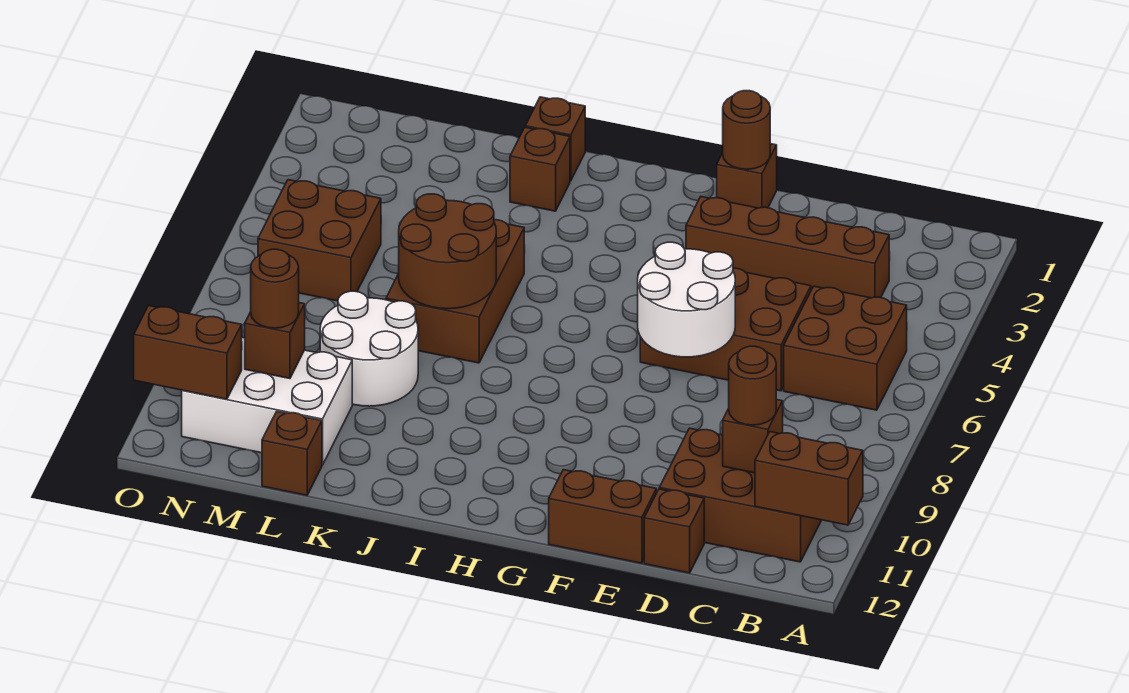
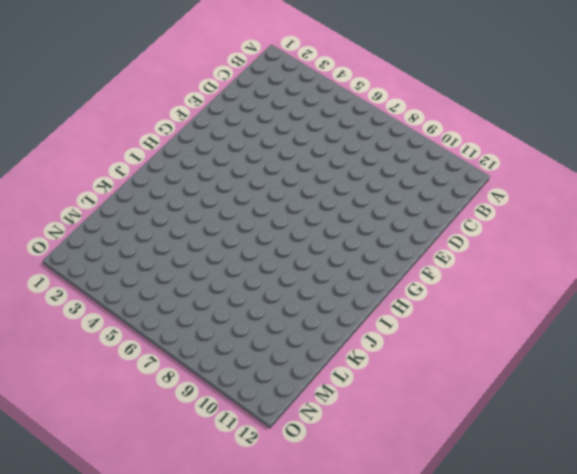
none -> brown brick B5:C6 level 1
none -> brown brick B10:D11 level 1
none -> brown brick C3:F3 level 1

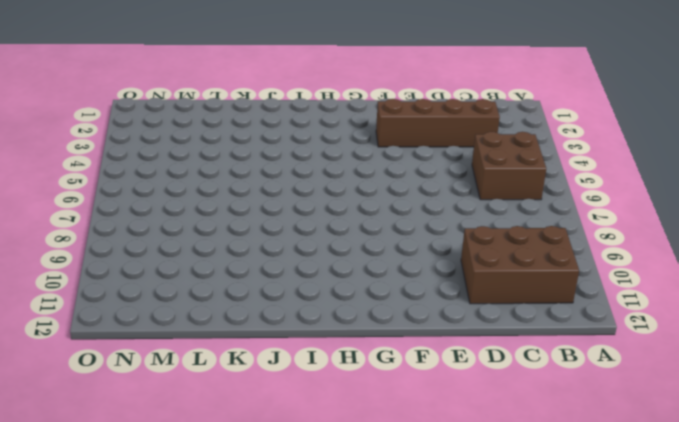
none -> brown brick D5:F6 level 1
none -> brown brick D12 level 1
none -> brown brick E12:F12 level 1

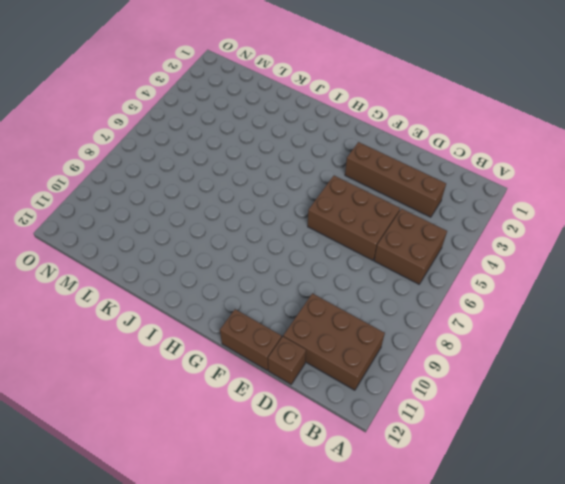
none -> brown brick F1 level 1
none -> brown brick J1 level 1
none -> brown brick J2 level 1

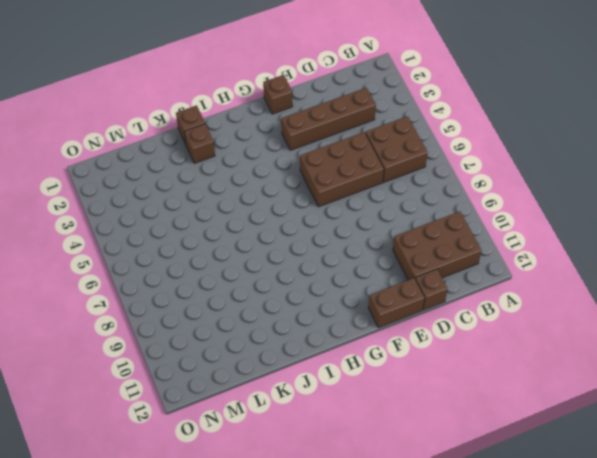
none -> brown brick J5:K7 level 1
none -> white round brick K8:L9 level 1
none -> white brick L10:N11 level 1

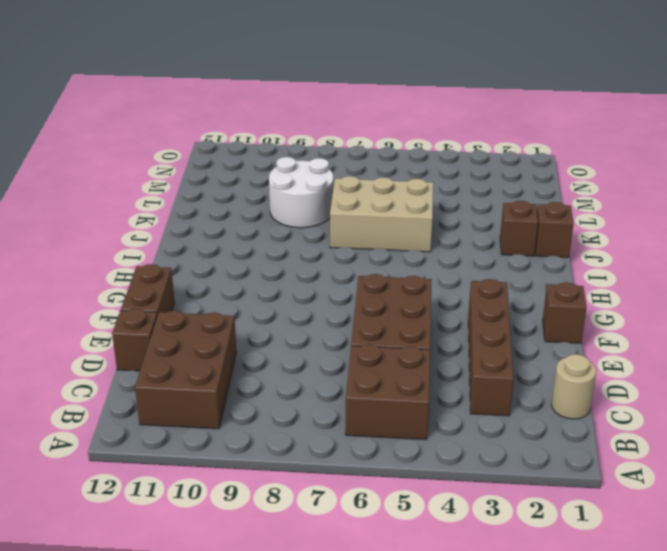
tan round brick C1 level 1 -> none
tan brick J5:K7 level 1 -> brown brick J5:K7 level 1
none -> white brick L10:N11 level 1
none -> brown brick L12 level 1
none -> brown brick M5:N6 level 1

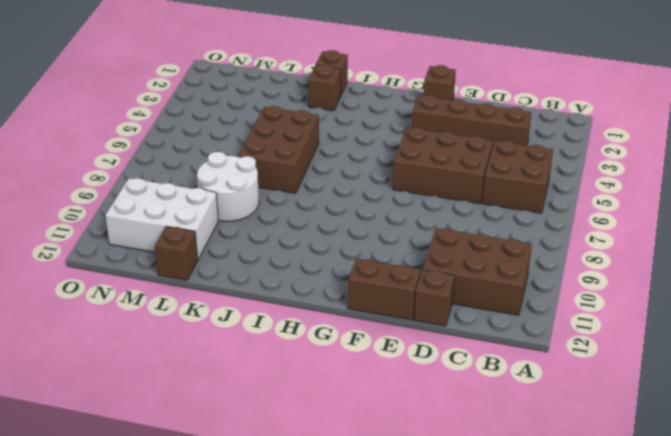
none -> brown brick M5:N6 level 1
none -> brown brick A11:B11 level 2
none -> brown brick C10 level 2

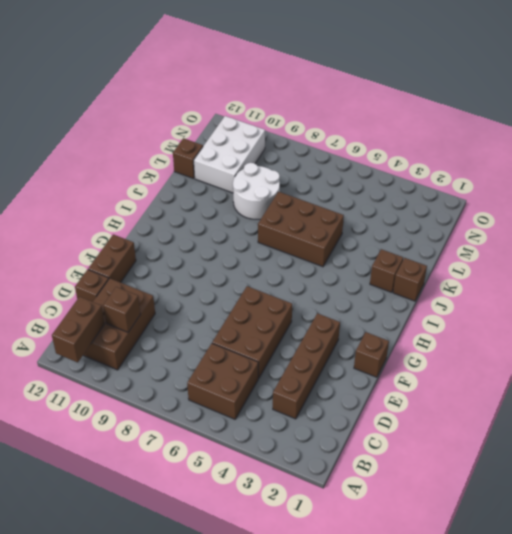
none -> brown brick M5:N6 level 1
none -> white round brick E6:F7 level 2
none -> brown round brick F1 level 2

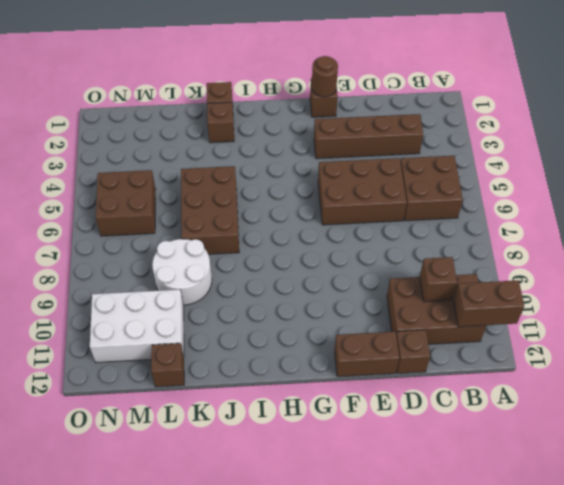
none -> white round brick E6:F7 level 2
none -> brown round brick J6:K7 level 2
none -> brown brick M10 level 2

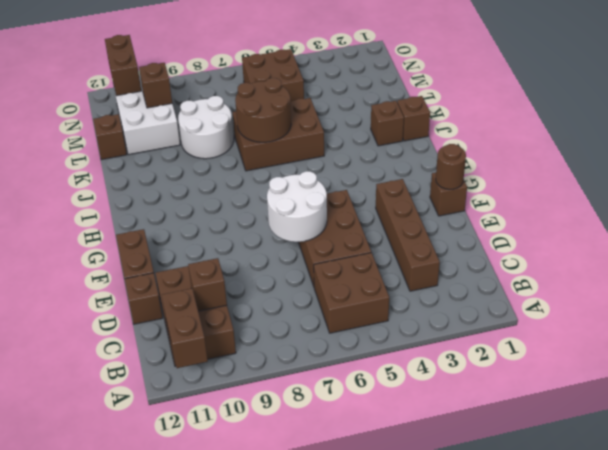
none -> brown round brick C10 level 3
none -> brown round brick M10 level 3

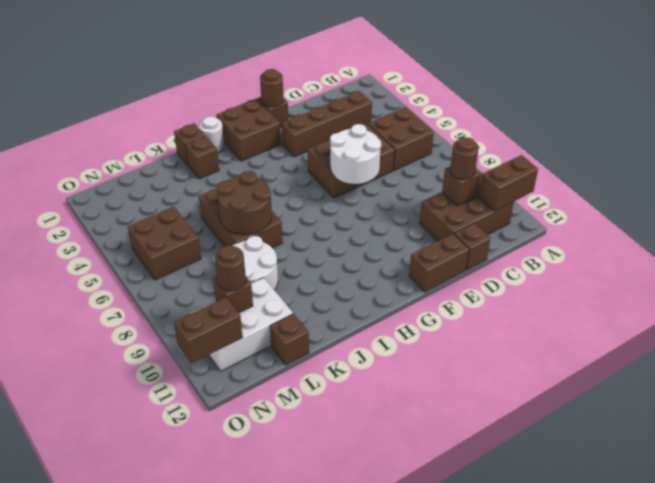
brown brick G1:H2 level 1 -> none
white round brick I1 level 1 -> none

